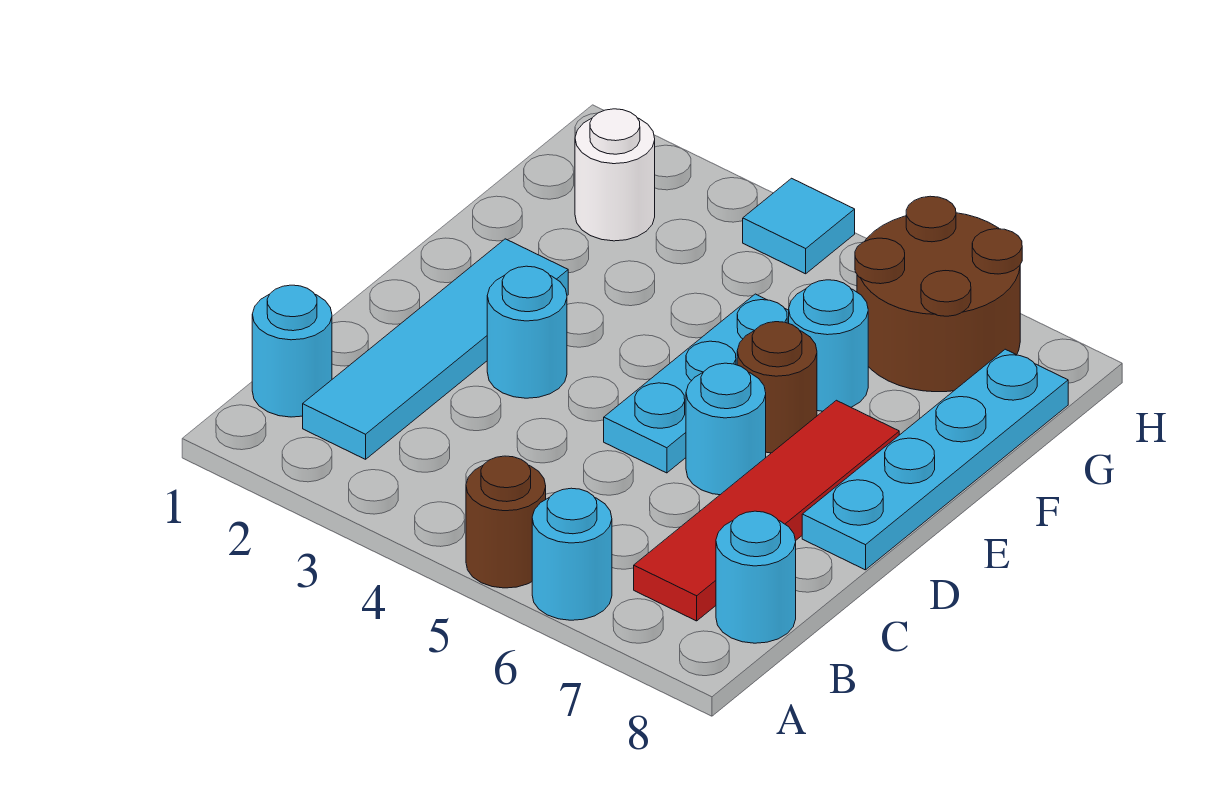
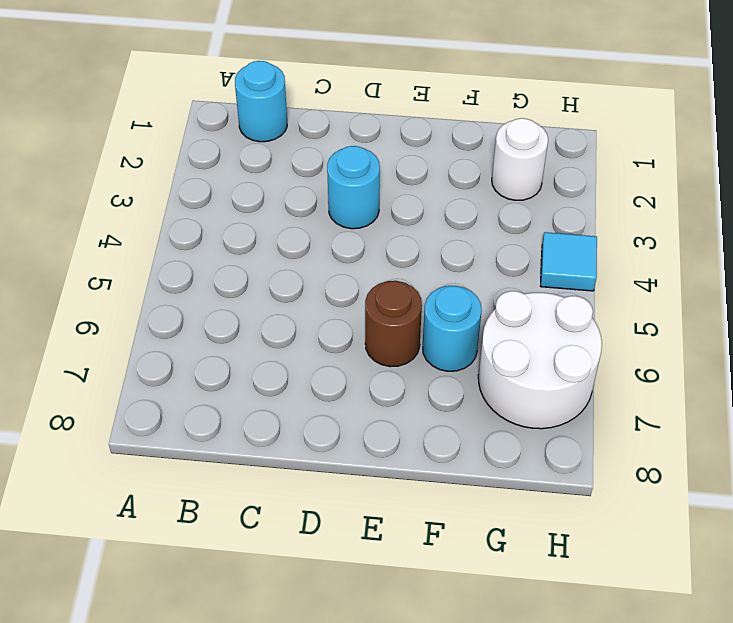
white round brick G6:H7 level 1 -> brown round brick G6:H7 level 1
none -> brown round brick A5 level 1
none -> cyan round brick A6 level 1
none -> cyan tile B2:E2 level 1

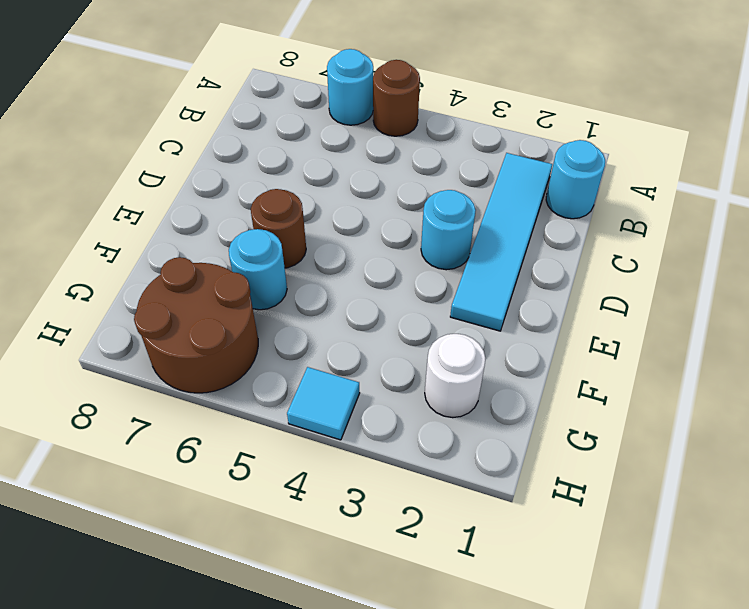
none -> red tile B7:E7 level 1
none -> cyan round brick B8 level 1
none -> cyan plate D5:F5 level 1

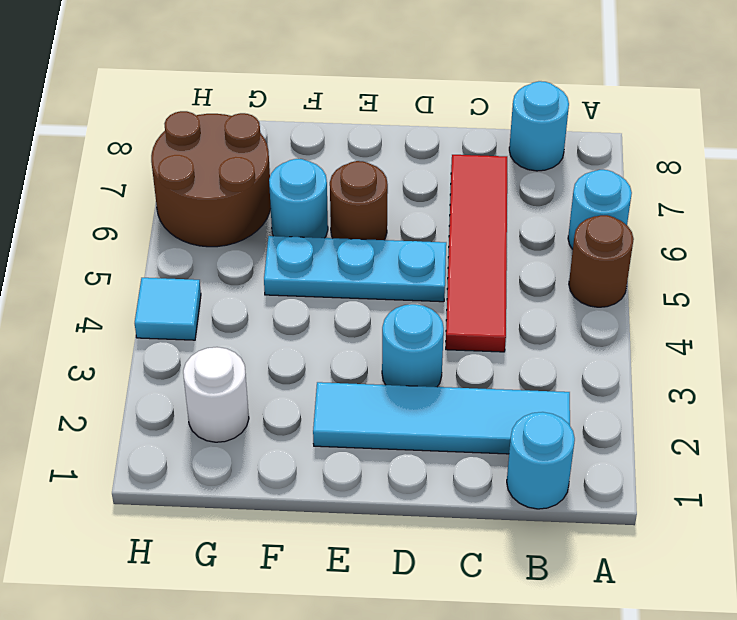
red tile C4:C7 level 1 -> red tile B7:E7 level 1
none -> cyan round brick D6 level 1
none -> cyan plate D8:G8 level 1

